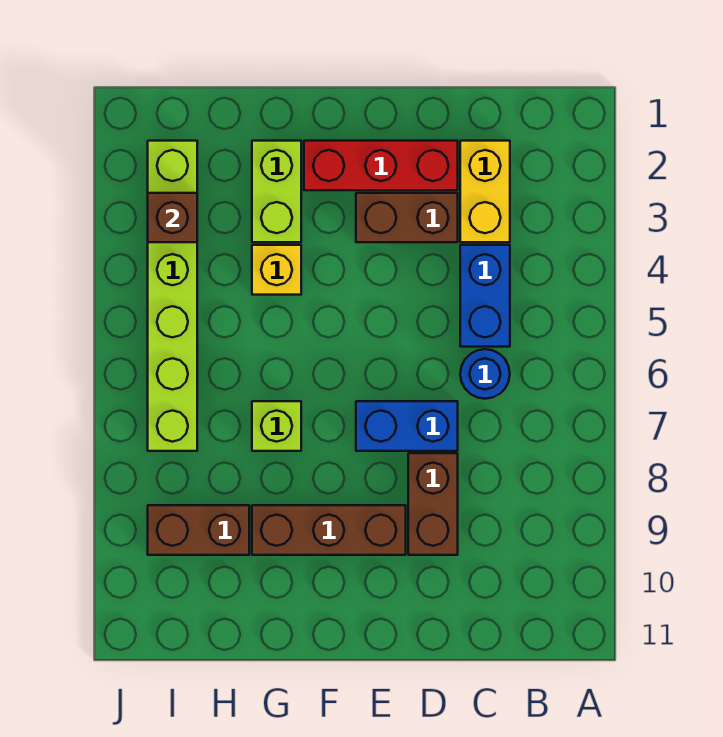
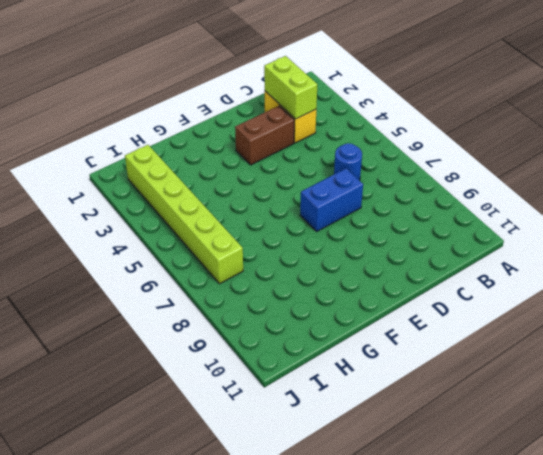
lime brick C2:C3 level 2 -> lime brick G2:G3 level 1
none -> blue brick C4:C5 level 1
none -> red brick D2:F2 level 1
none -> brown brick D8:D9 level 1

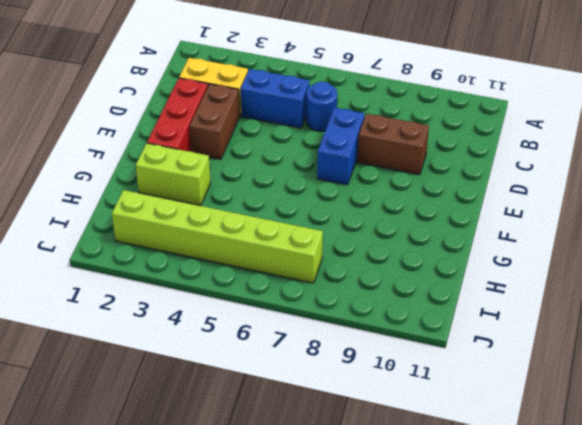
none -> brown brick E9:G9 level 1
none -> yellow brick G4 level 1
none -> lime brick G7 level 1

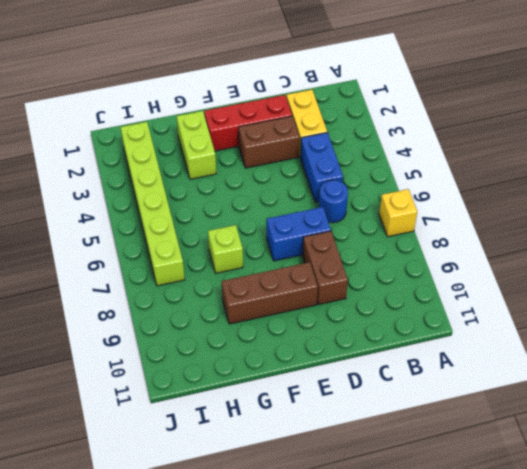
yellow brick A7 level 1 -> yellow brick G4 level 1
none -> brown brick H9:I9 level 1
none -> brown brick I3 level 2

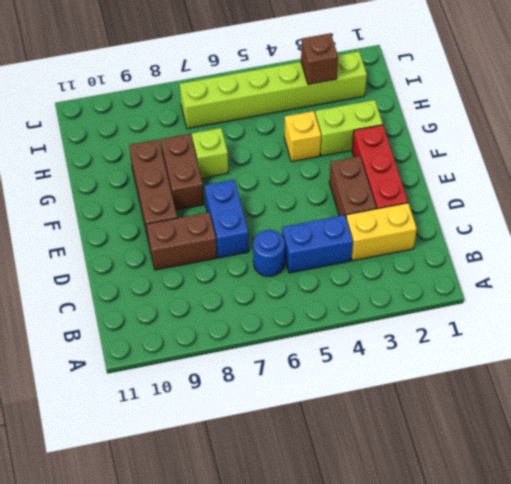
brown brick F8:G8 level 1 -> brown brick H9:I9 level 1

